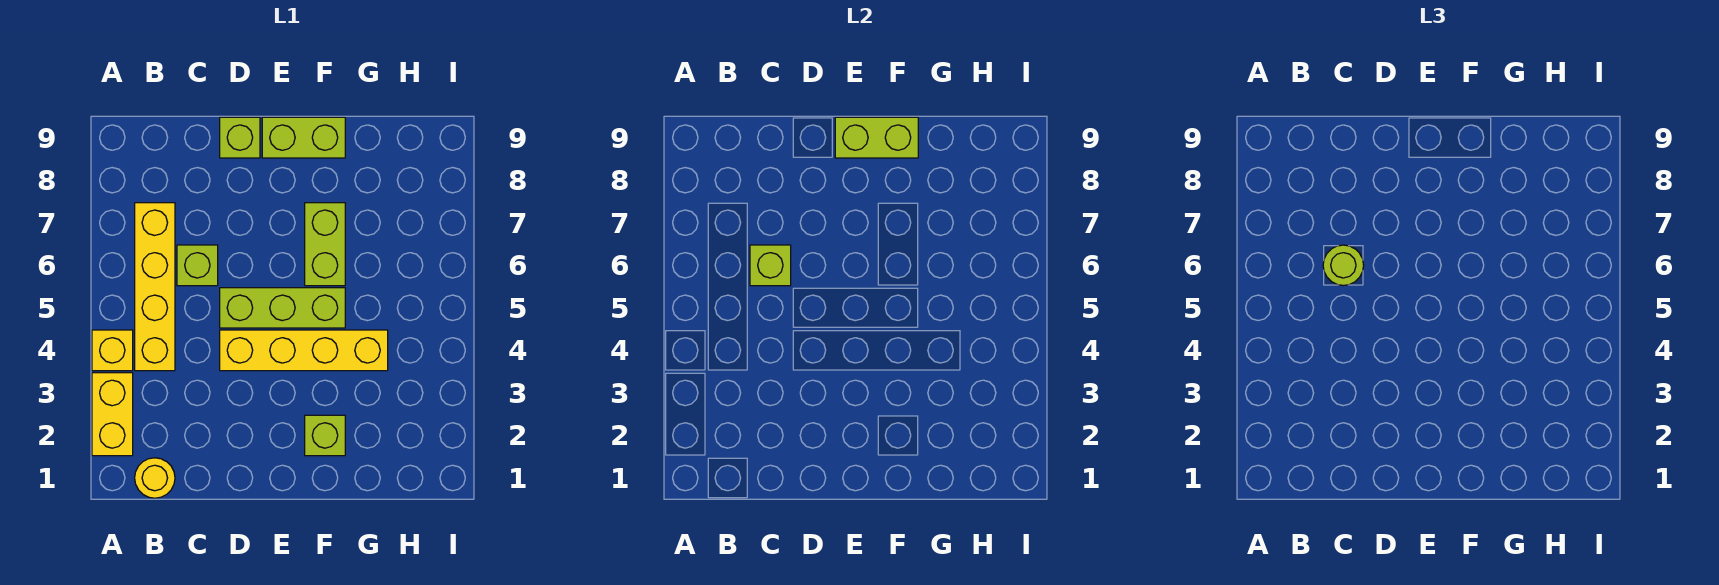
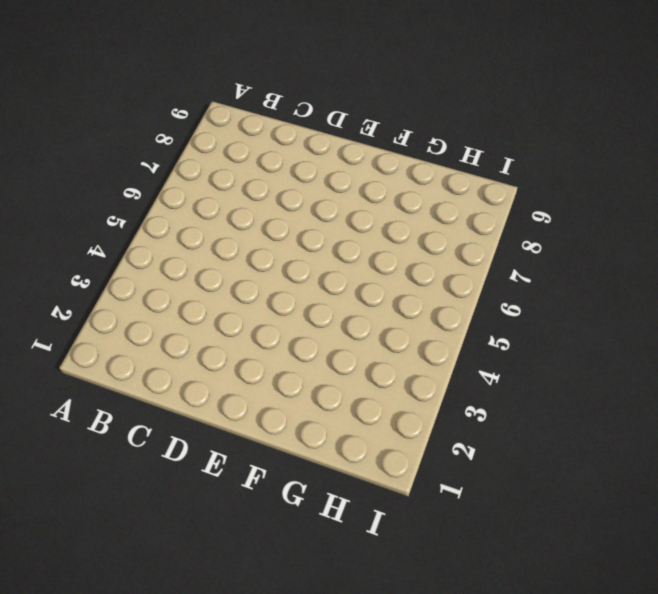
none -> yellow brick A2:A3 level 1
none -> yellow brick A4 level 1
none -> yellow round brick B1 level 1

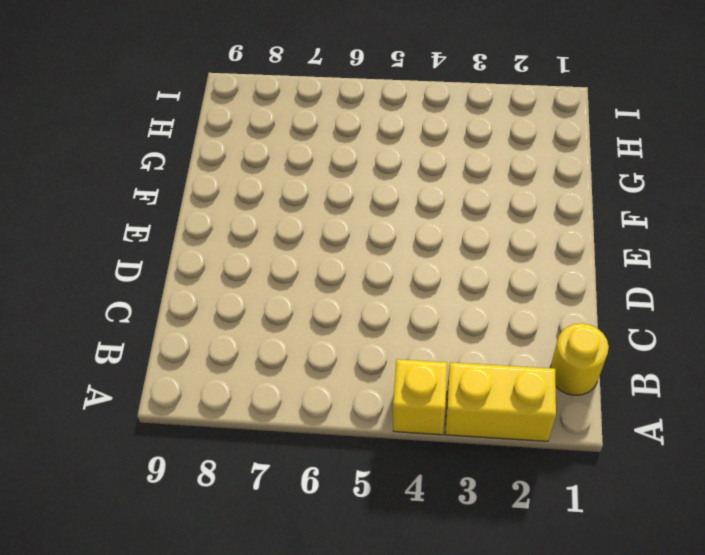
none -> yellow brick B4:B7 level 1
none -> lime brick C6 level 1
none -> yellow brick D4:G4 level 1

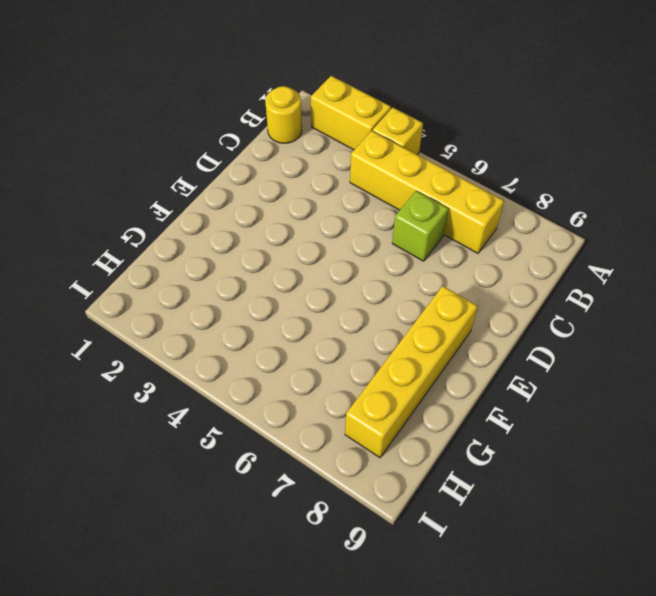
yellow brick E8:H8 level 1 -> yellow brick D4:G4 level 1
none -> lime brick D5:F5 level 1
none -> lime brick D9 level 1
none -> lime brick E9:F9 level 1

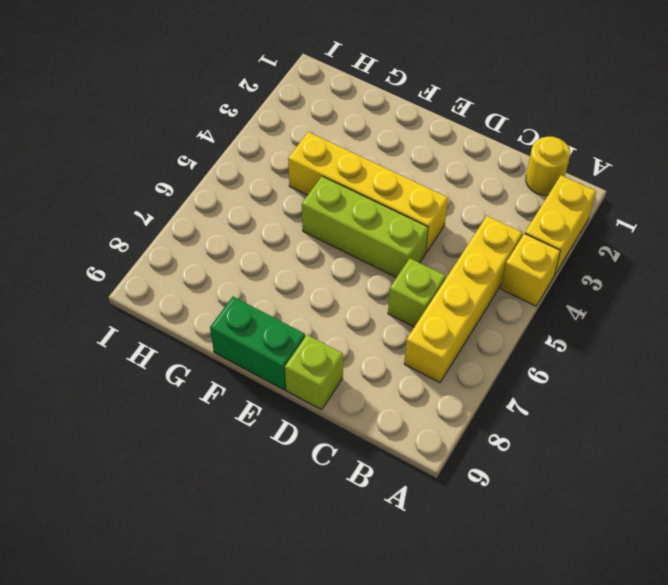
green brick E9:F9 level 1 -> lime brick E9:F9 level 1
none -> lime brick F2 level 1
none -> lime brick F6:F7 level 1
none -> lime brick C6 level 2

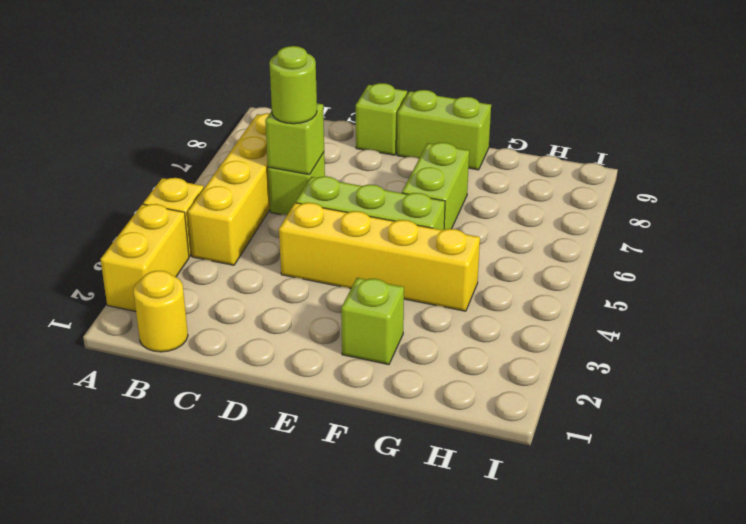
none -> lime brick E9:F9 level 2

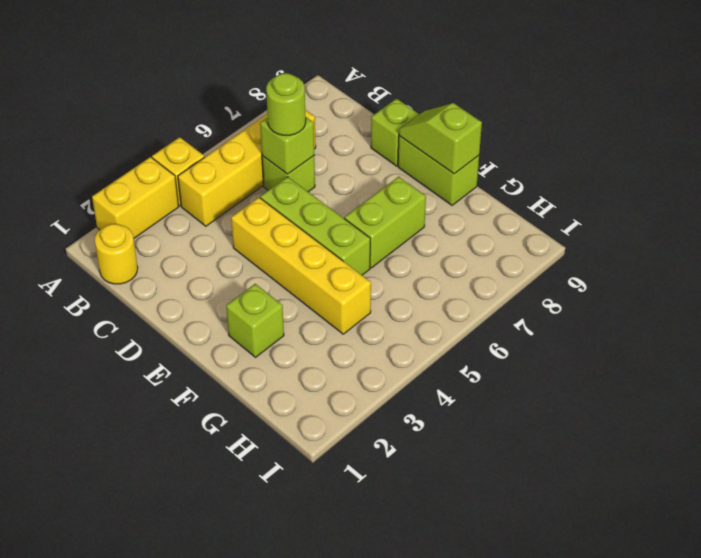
lime slope E9:F9 level 2 top F -> lime brick E9:F9 level 2

